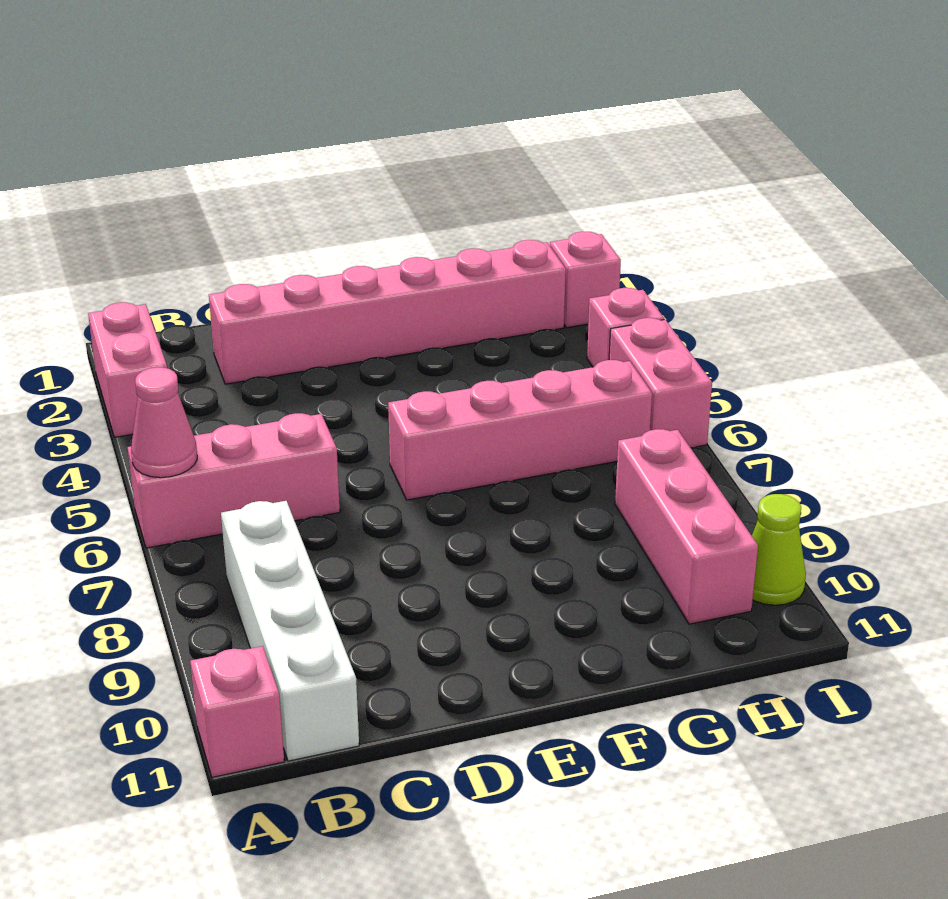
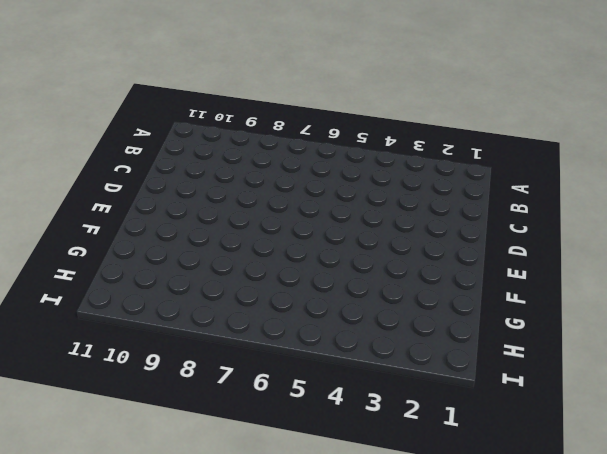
none -> pink brick A2:A3 level 1
none -> pink brick A6:C6 level 1
none -> pink brick A11 level 1

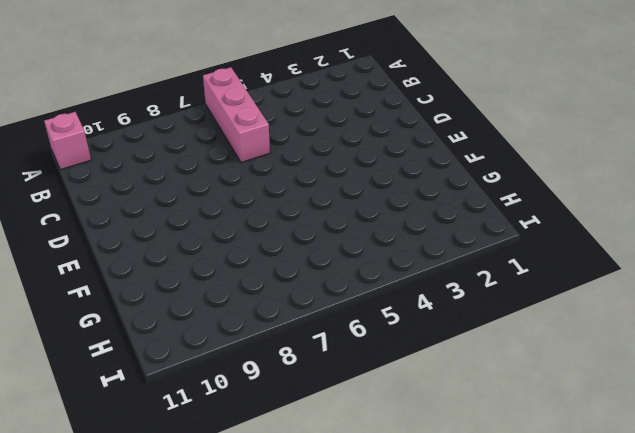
none -> pink brick A2:A3 level 1
none -> white brick B8:B11 level 1
none -> pink brick C2:H2 level 1

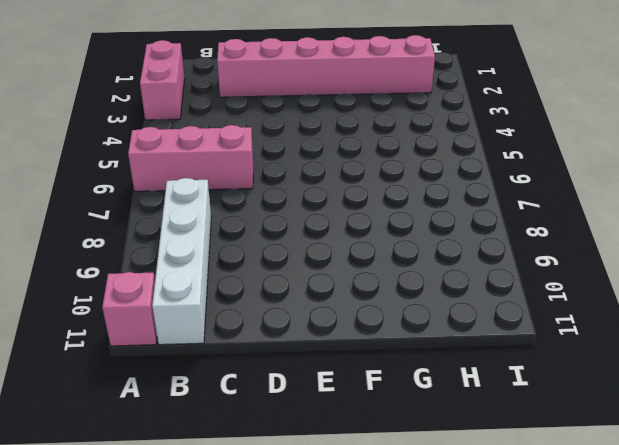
none -> pink brick E6:H6 level 1
none -> pink brick H8:H10 level 1
none -> pink brick I2 level 1

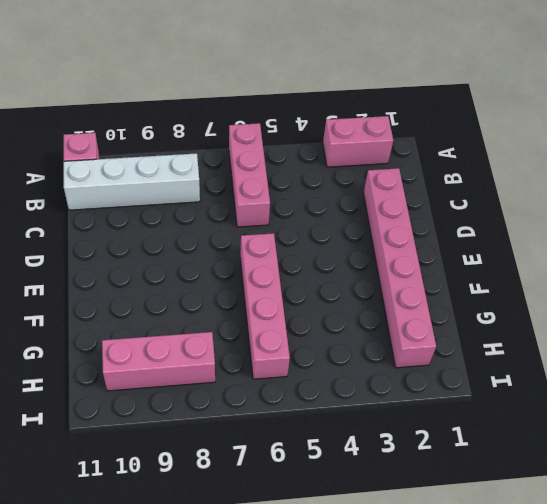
none -> pink brick I2 level 1
none -> pink brick I4 level 1
none -> pink brick I5:I6 level 1

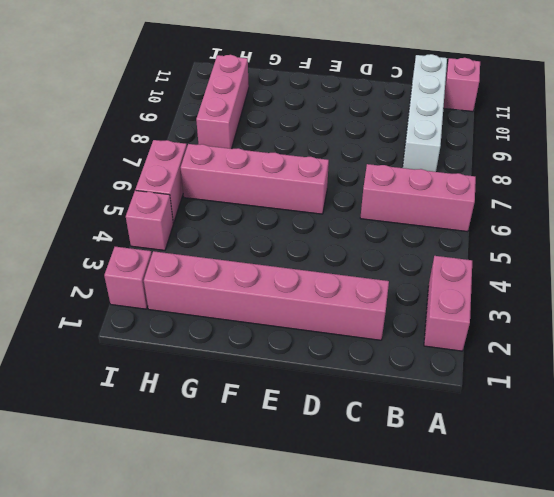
none -> lime cone I10 level 1
none -> pink cone A6 level 2

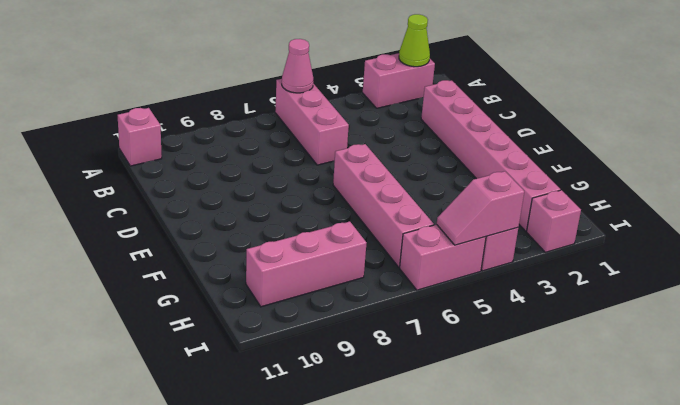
lime cone A2 level 2 -> lime cone I10 level 1
pink slope I4:I5 level 2 top 4 -> none
none -> white brick B8:B11 level 1

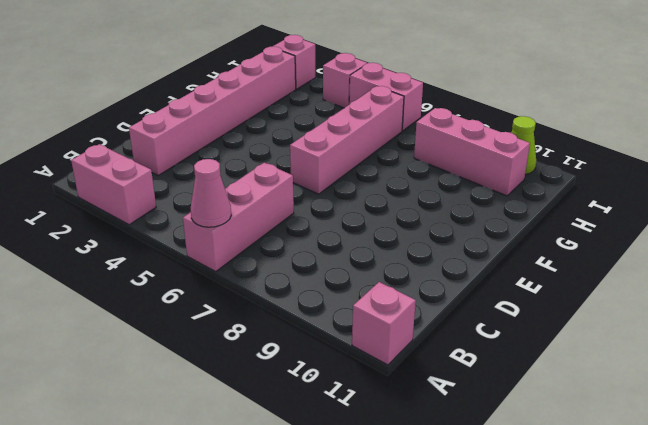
none -> white brick B8:B11 level 1

